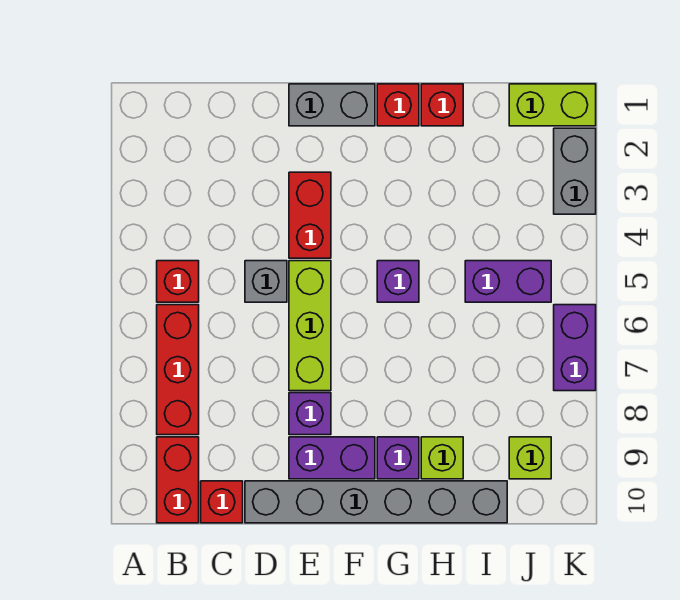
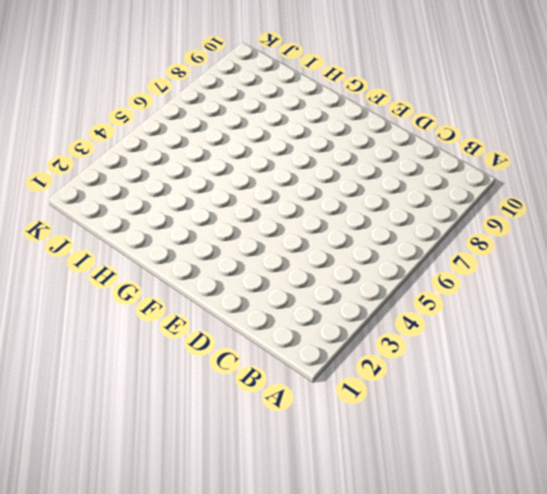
none -> red brick B5 level 1
none -> red brick B6:B8 level 1
none -> red brick B9:B10 level 1

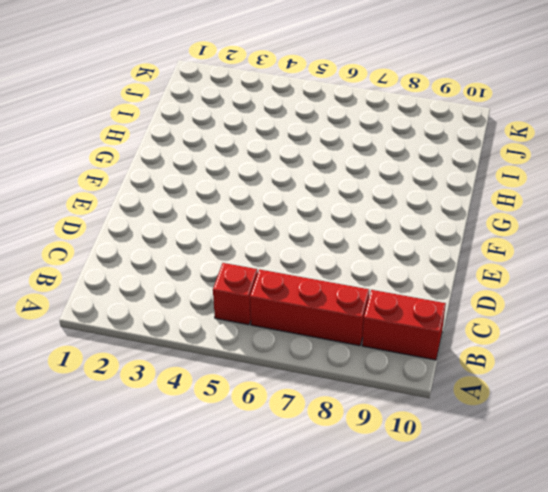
none -> red brick C10 level 1
none -> grey brick D5 level 1
none -> grey brick D10:I10 level 1

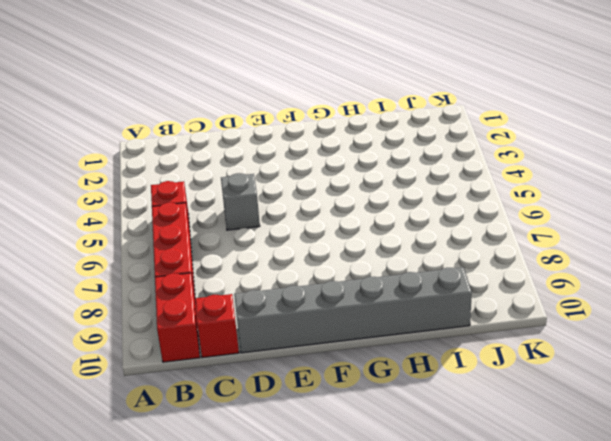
none -> grey brick E1:F1 level 1
none -> red brick E3:E4 level 1
none -> lime brick E5:E7 level 1

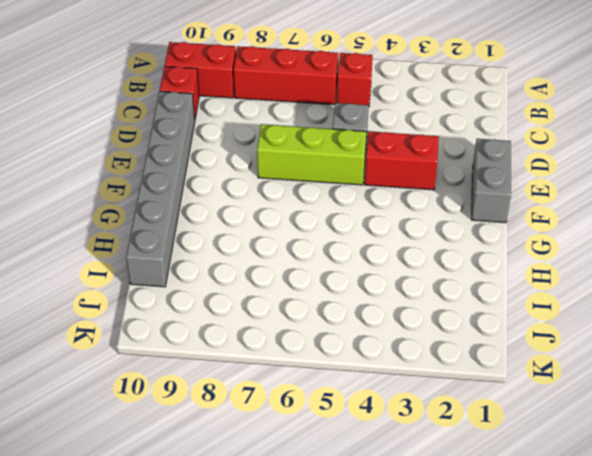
none -> purple brick E8 level 1
none -> purple brick E9:F9 level 1
none -> red brick G1 level 1

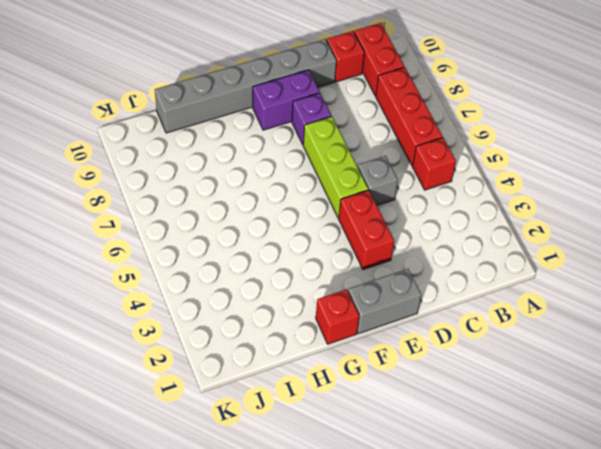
none -> purple brick G5 level 1
none -> purple brick G9 level 1
none -> red brick H1 level 1

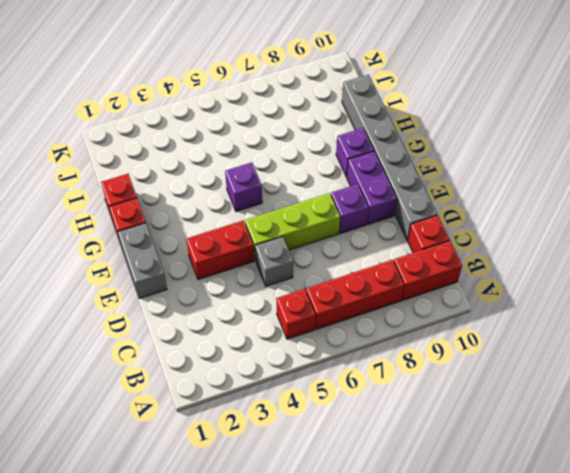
none -> lime brick H9 level 1
none -> purple brick I5:J5 level 1
none -> lime brick J1:K1 level 1

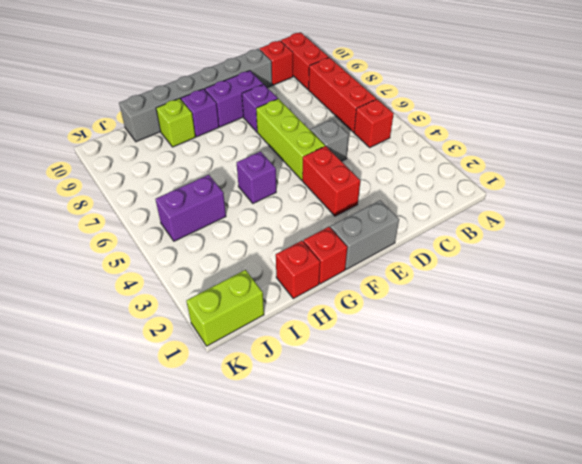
none -> lime brick J9 level 1
none -> grey brick K2:K3 level 1
none -> purple brick K6:K7 level 1

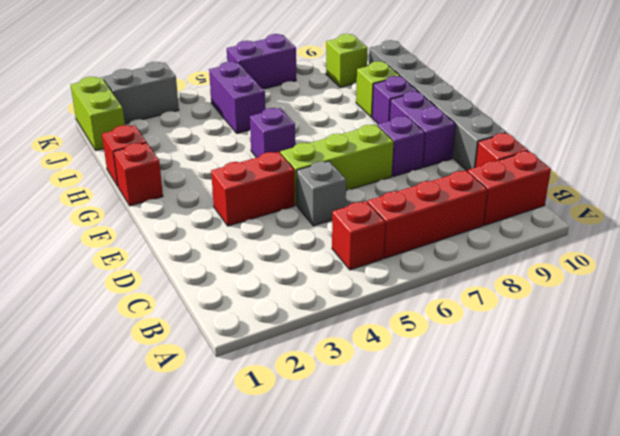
none -> grey brick E1:F1 level 1

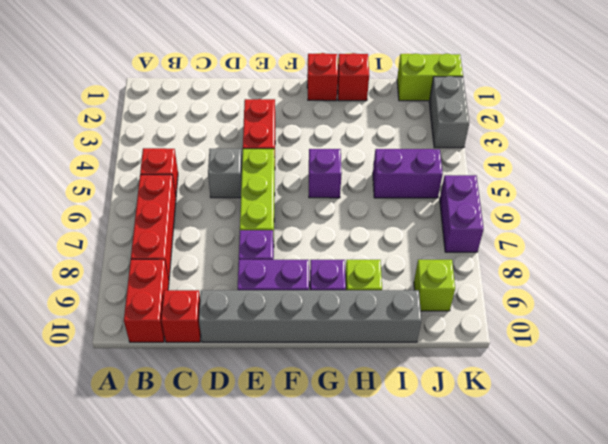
none -> grey brick E1:F1 level 1

